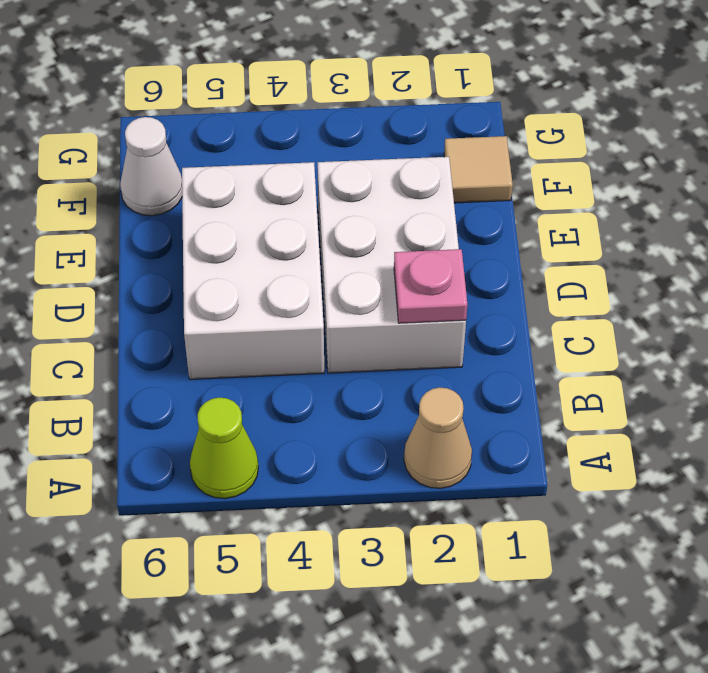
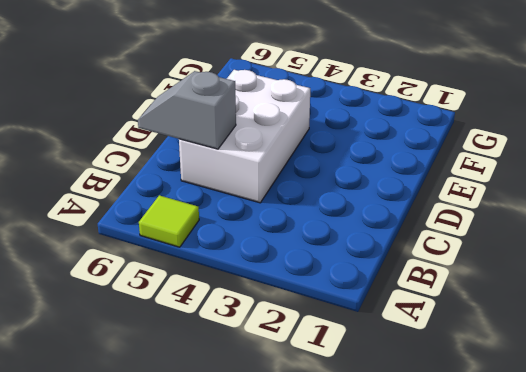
lime tile A5 level 1 -> lime cone A5 level 1
grey slope C5:C6 level 2 top 5 -> none
none -> tan cone A2 level 1
none -> white brick C2:E3 level 1

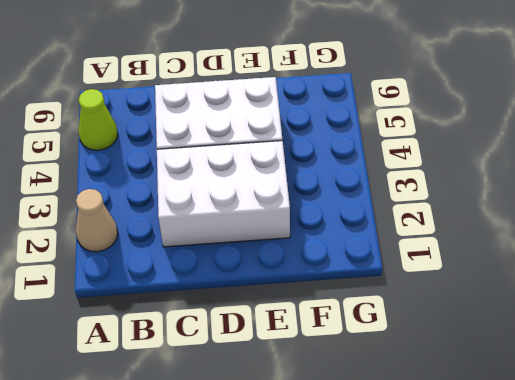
none -> tan tile F1 level 1
none -> white cone F6 level 1

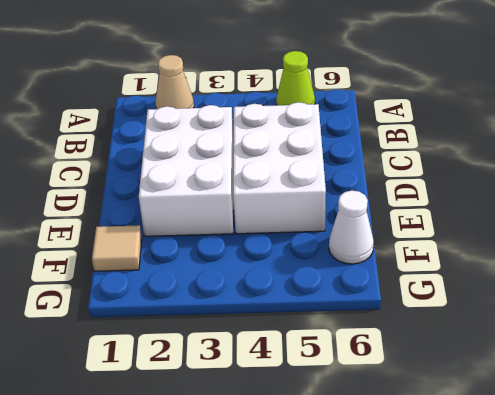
none -> pink plate C2 level 2

